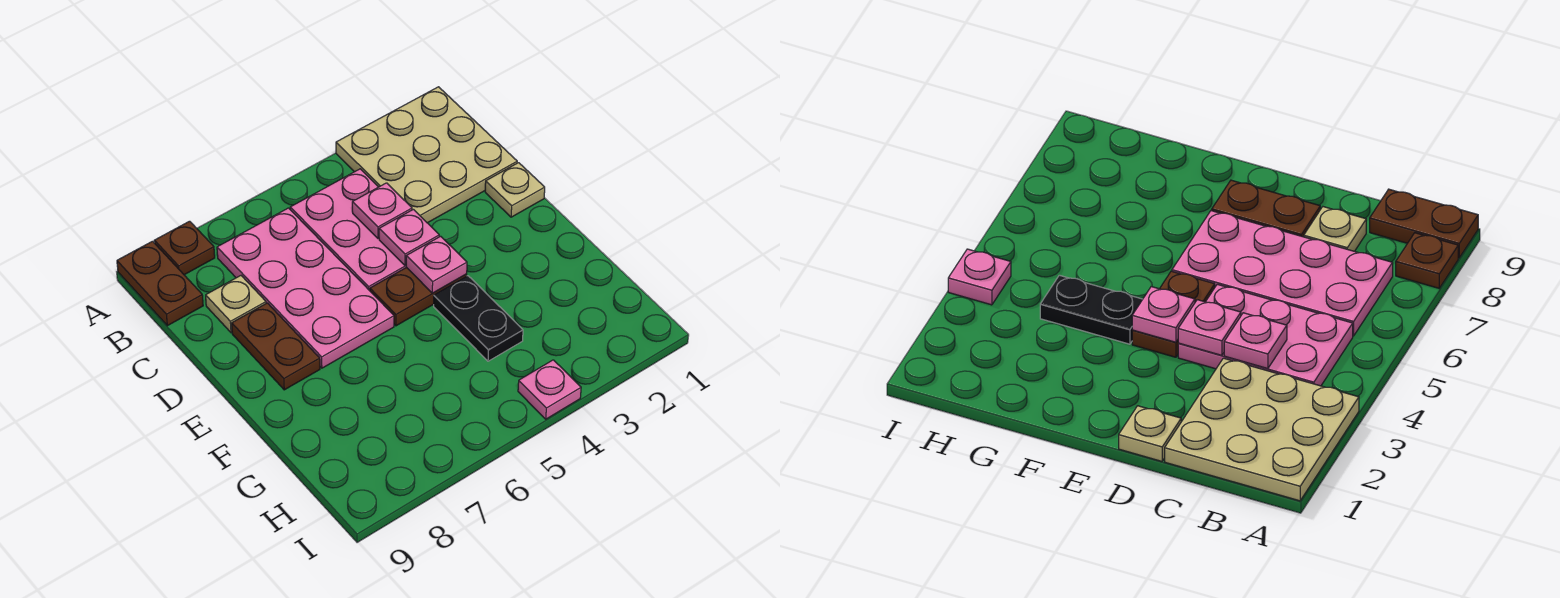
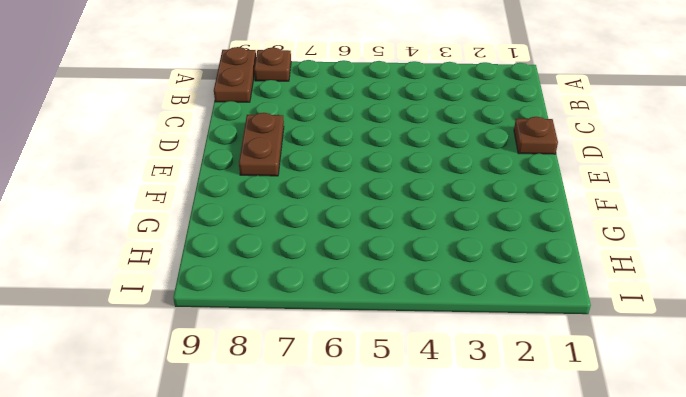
brown plate D1 level 1 -> tan plate D1 level 1
none -> tan plate A1:C3 level 1
none -> pink plate B4:D5 level 1
none -> pink plate B6:E7 level 1

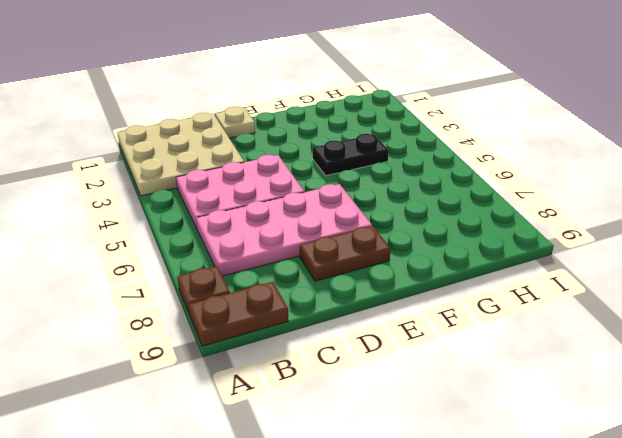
none -> tan plate C8 level 1
none -> brown plate E4:E5 level 1
none -> pink plate I4 level 1

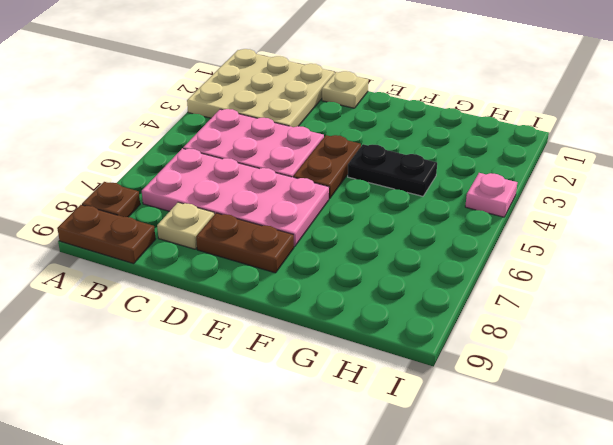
none -> pink plate C4 level 2
none -> pink plate D4 level 2
none -> pink plate E4 level 2

